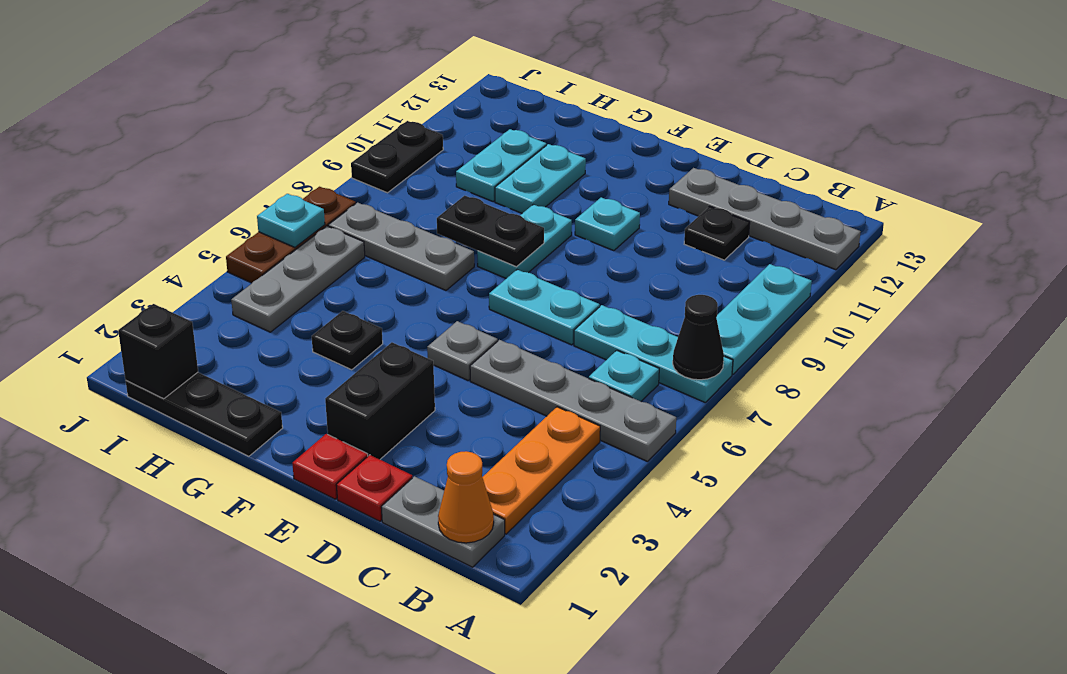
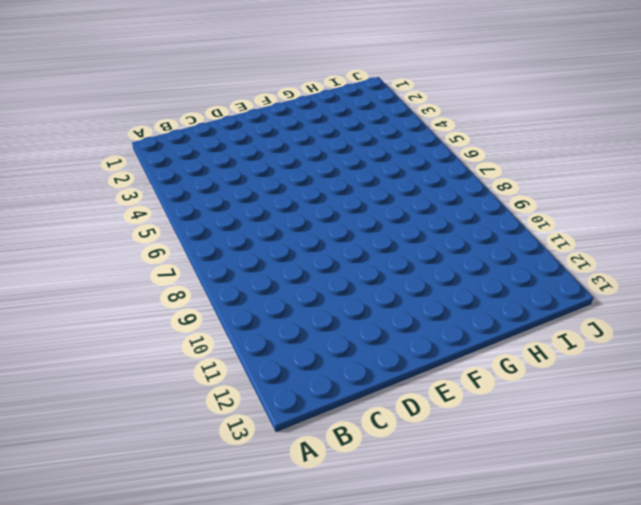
none -> grey plate A5:D5 level 1
none -> cyan plate A7:C7 level 1
none -> cyan plate A8:A10 level 1

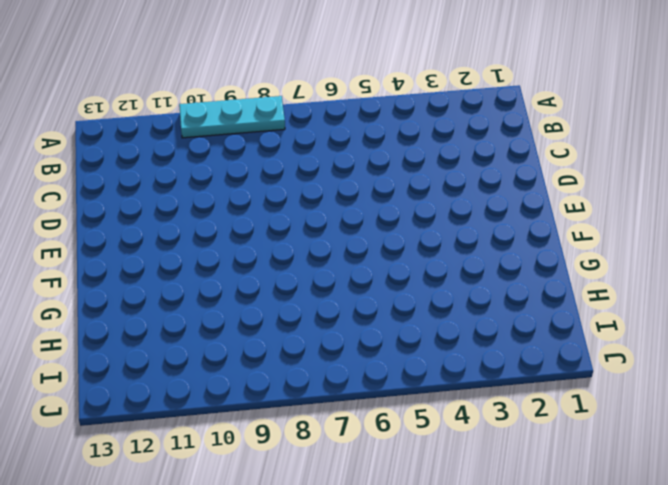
none -> grey plate A5:D5 level 1
none -> cyan plate A7:C7 level 1
none -> grey plate A12:D12 level 1

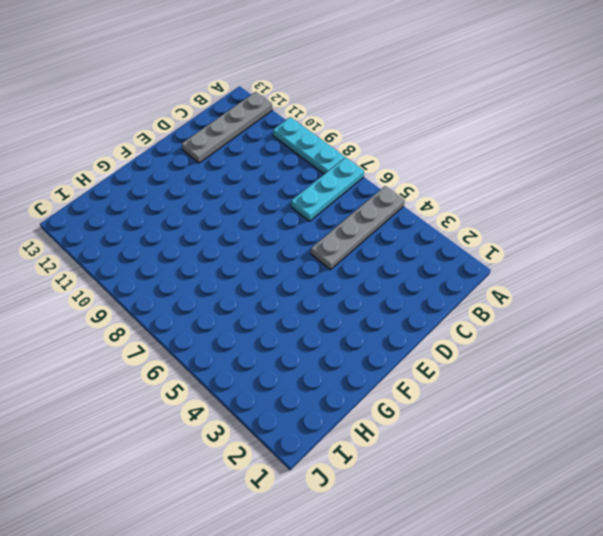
none -> grey plate B1:C1 level 1
none -> orange plate B2:B4 level 1
none -> cyan plate B6 level 1

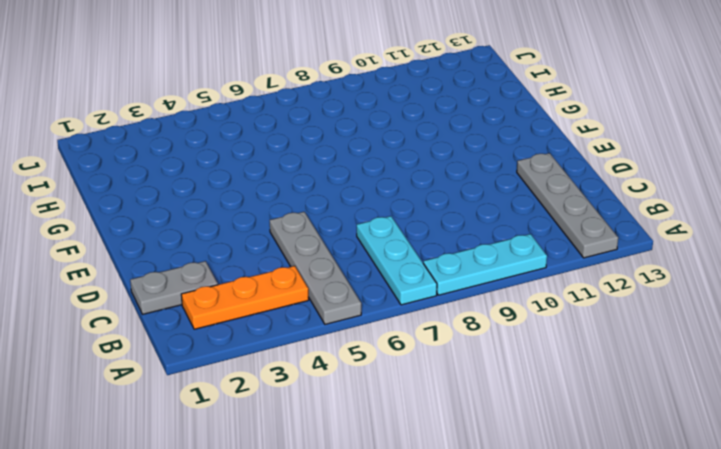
grey plate C1:C2 level 1 -> grey plate B1:C1 level 1
none -> cyan plate B6 level 1
none -> black plate C11 level 1
none -> red plate D1 level 1

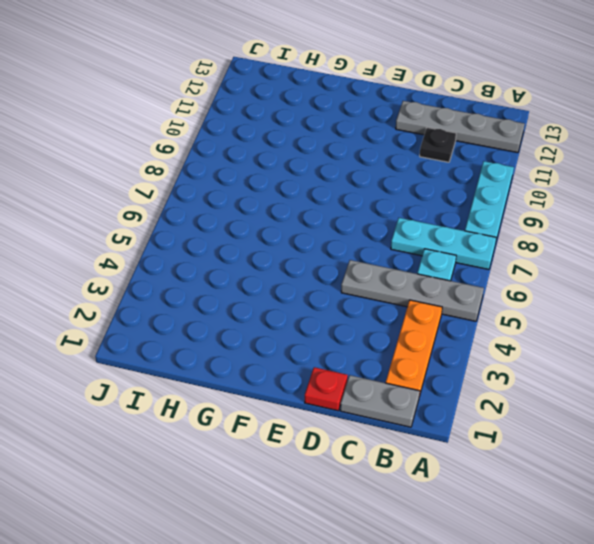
none -> cyan plate D7:E7 level 1
none -> red plate E1 level 1
none -> black brick E2:E3 level 1

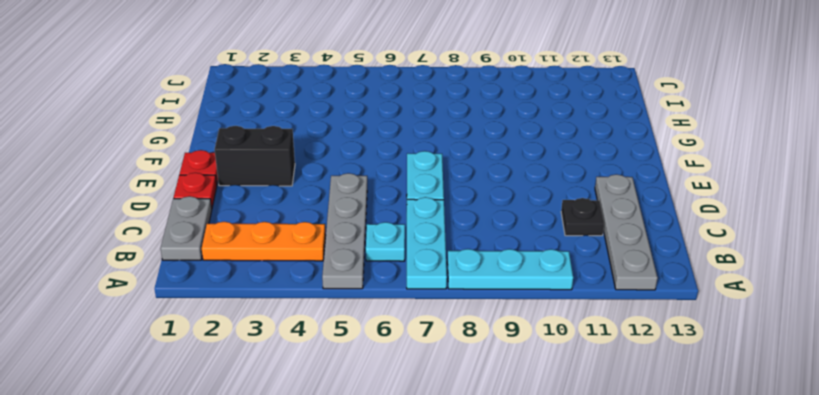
none -> grey plate E5 level 1
none -> cyan plate E10 level 1
none -> cyan plate F8:F9 level 1

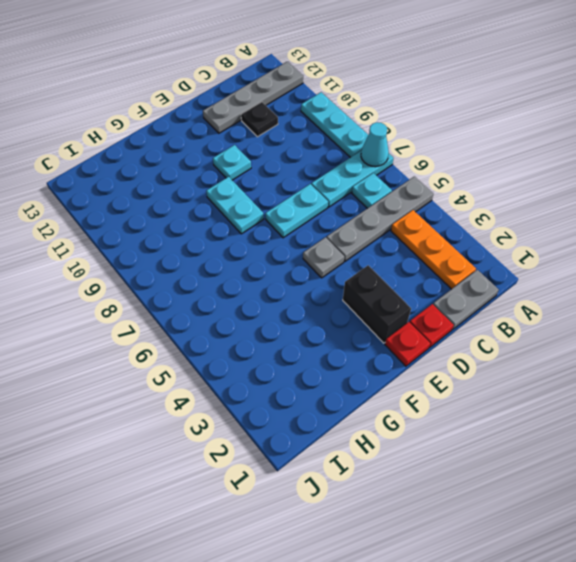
cyan cone A7 level 2 -> black cone A7 level 2
none -> black plate G1:I1 level 1
none -> black plate G4 level 1
none -> grey plate G7:I7 level 1

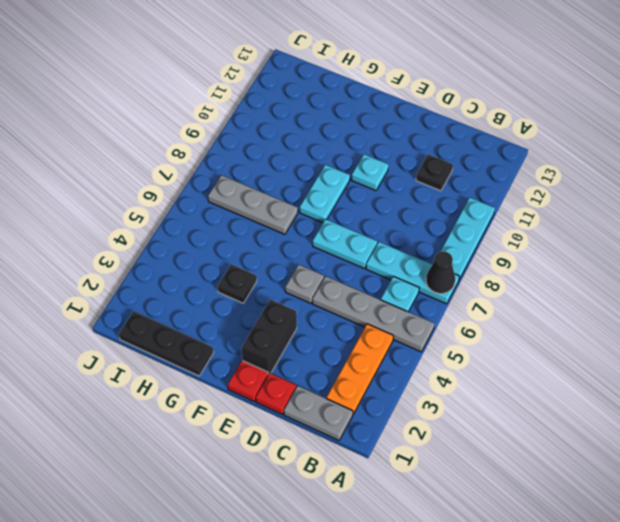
none -> grey plate A12:D12 level 1
none -> cyan plate G10:G11 level 1
none -> cyan plate H10:H11 level 1

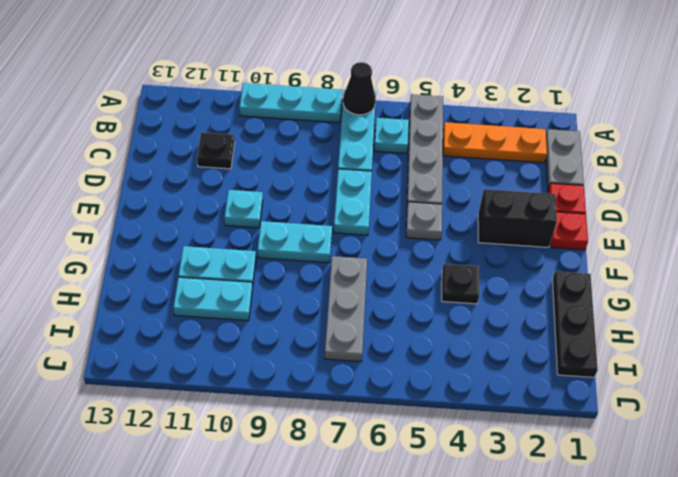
none -> grey plate A12:D12 level 1
none -> grey plate I4:I6 level 1
none -> brown plate J5:J7 level 1

